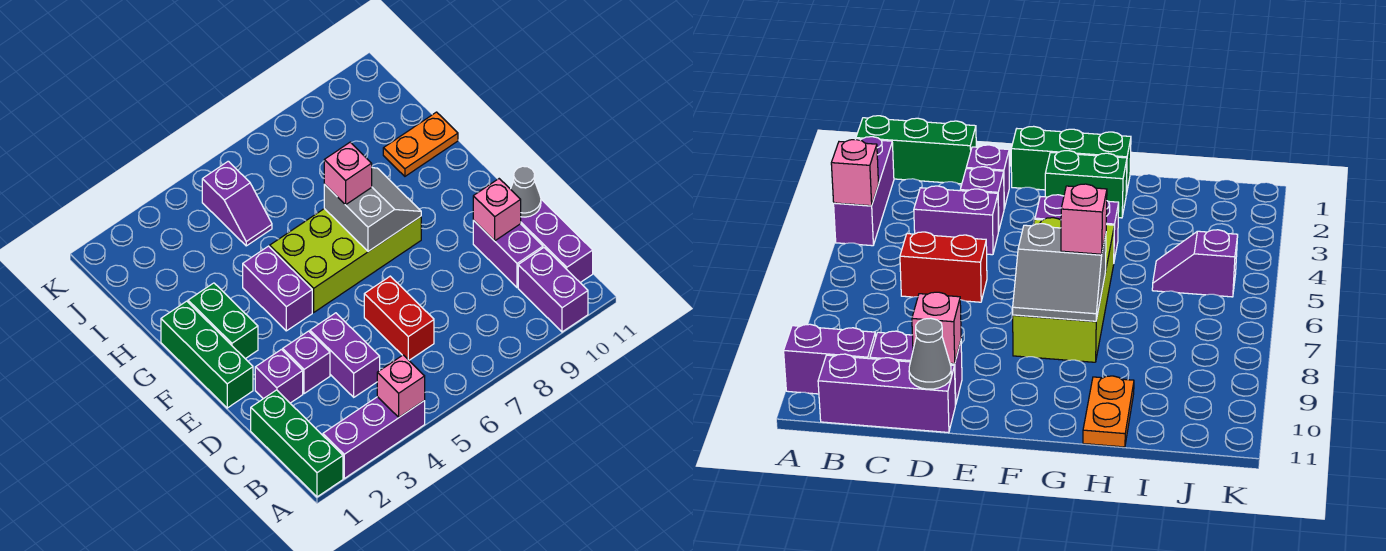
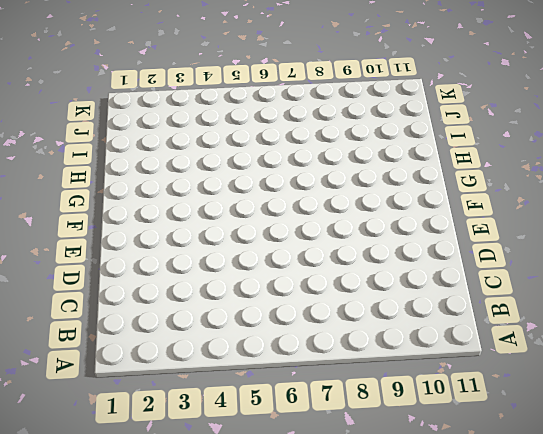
none -> green brick A1:C1 level 1
none -> purple brick A2:A4 level 1
none -> purple brick A10:B10 level 1

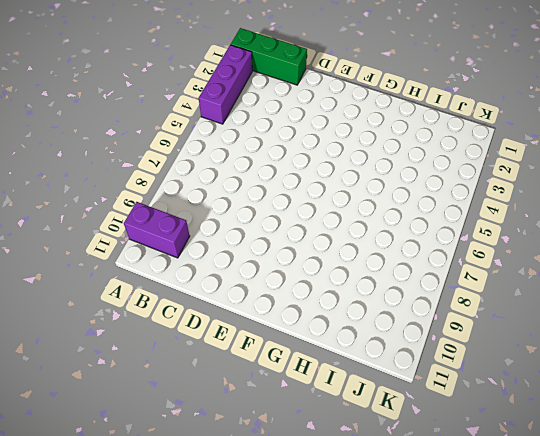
none -> purple brick B11:D11 level 1
none -> purple brick C4:D4 level 1
none -> red brick C6:D6 level 1

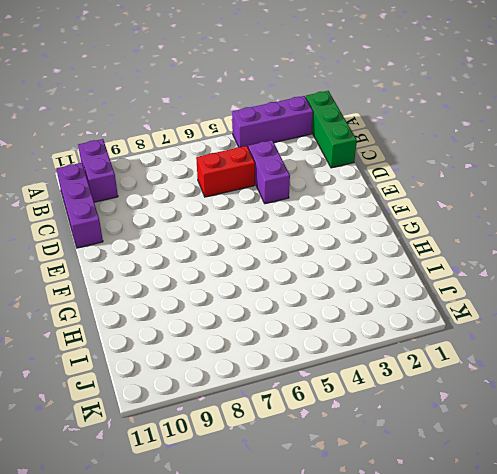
red brick C5:C6 level 1 -> red brick C6:D6 level 1
none -> purple brick C10:D10 level 1
none -> purple brick D2 level 1
none -> purple brick D3 level 1

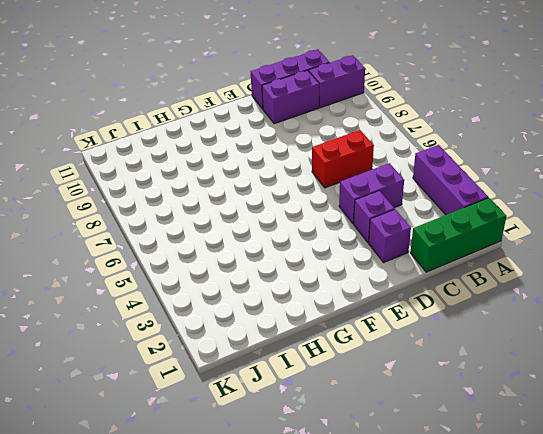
none -> green brick E1:G1 level 1
none -> green brick F2:G2 level 1
none -> purple brick F4:G4 level 1

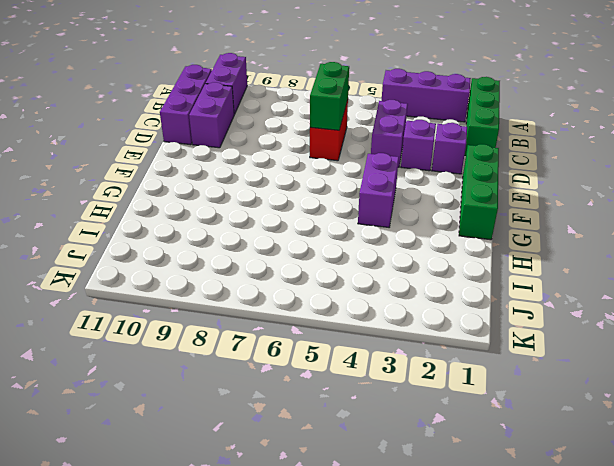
green brick C6:D6 level 2 -> green brick F2:G2 level 1
none -> lime brick F5:G8 level 1
none -> orange plate H10:H11 level 1
none -> purple slope I5:J5 level 1 top J

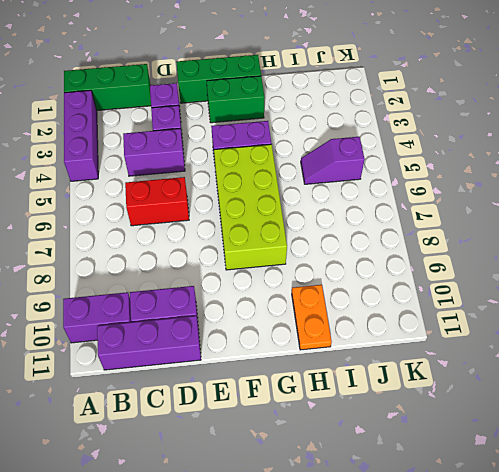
none -> pink brick A4 level 2
none -> pink brick D10 level 2
none -> grey cone D11 level 2

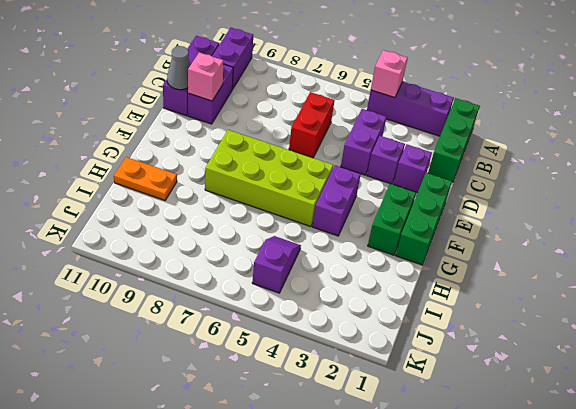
none -> grey slope F7:G8 level 2 top 7
none -> pink brick G7 level 3

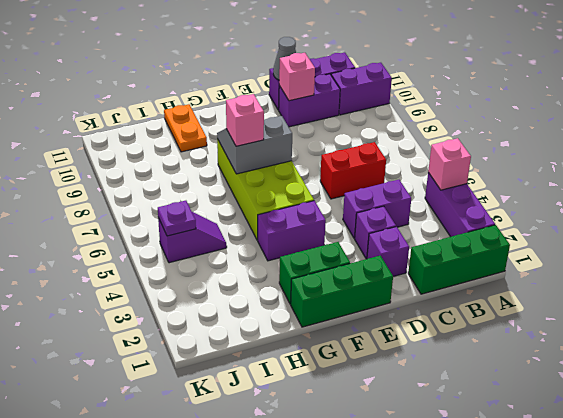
purple plate J5 level 2 -> none

